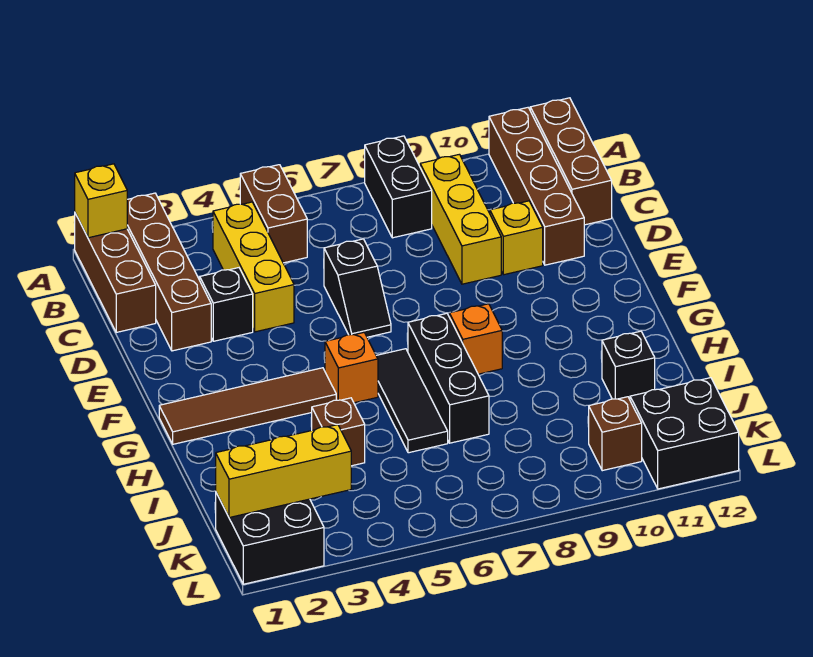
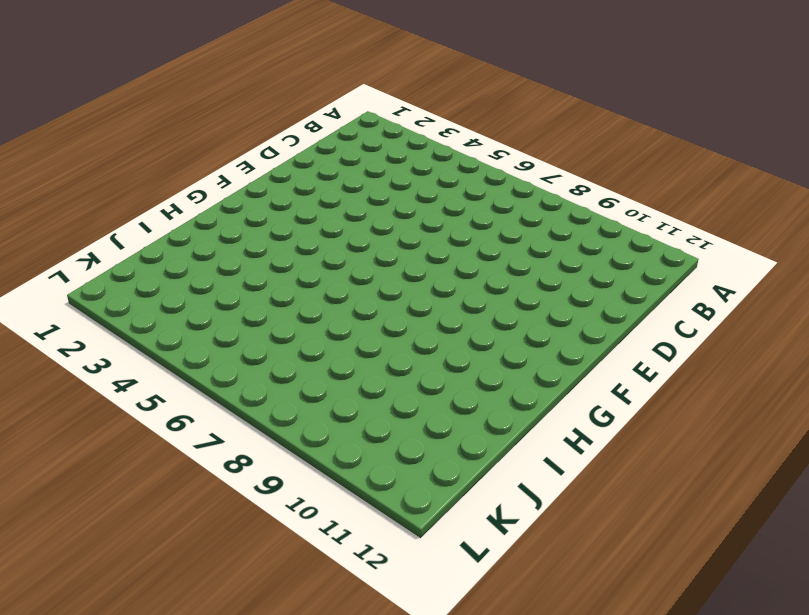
none -> brown brick A1:C1 level 1
none -> brown brick A2:D2 level 1
none -> brown brick A5:B5 level 1

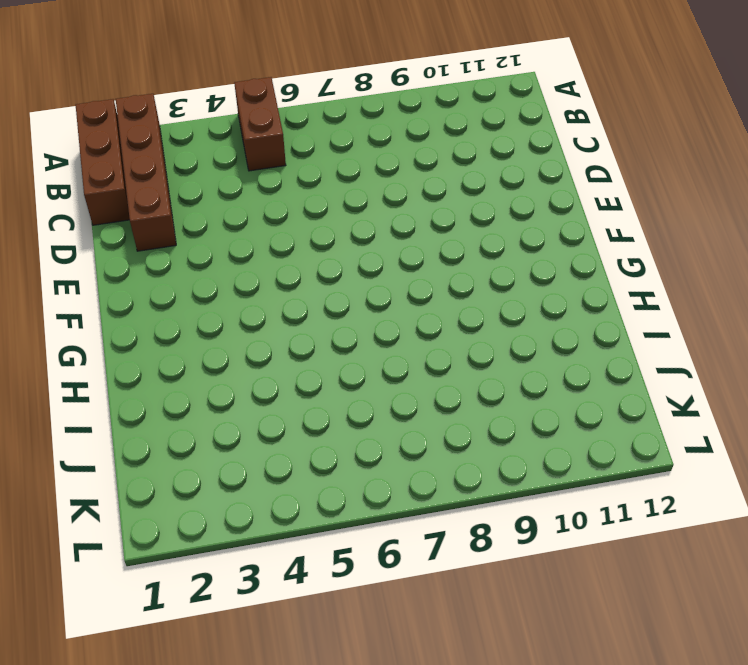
none -> black brick A8:B8 level 1
none -> brown brick A11:D11 level 1
none -> brown brick A12:C12 level 1

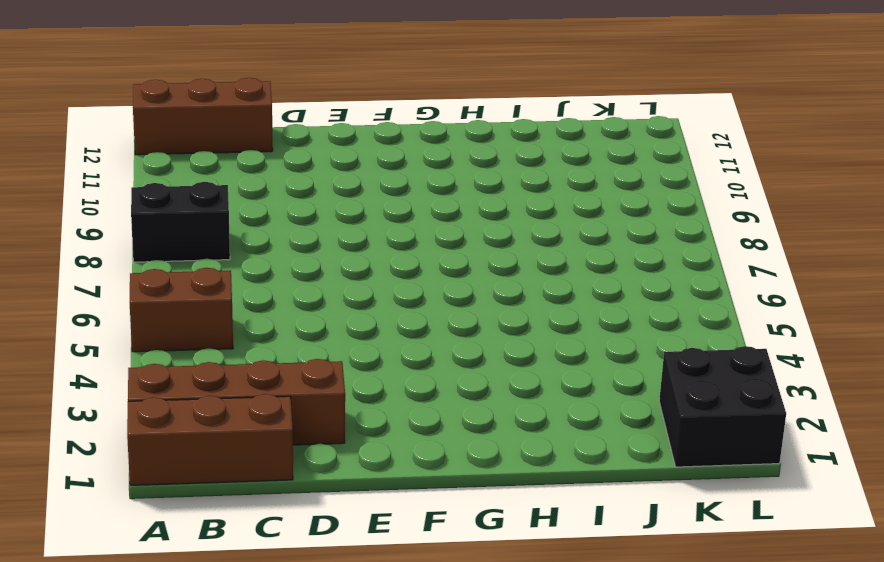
none -> brown brick A11:D11 level 1
none -> yellow brick B4:D4 level 1
none -> yellow brick B9:D9 level 1

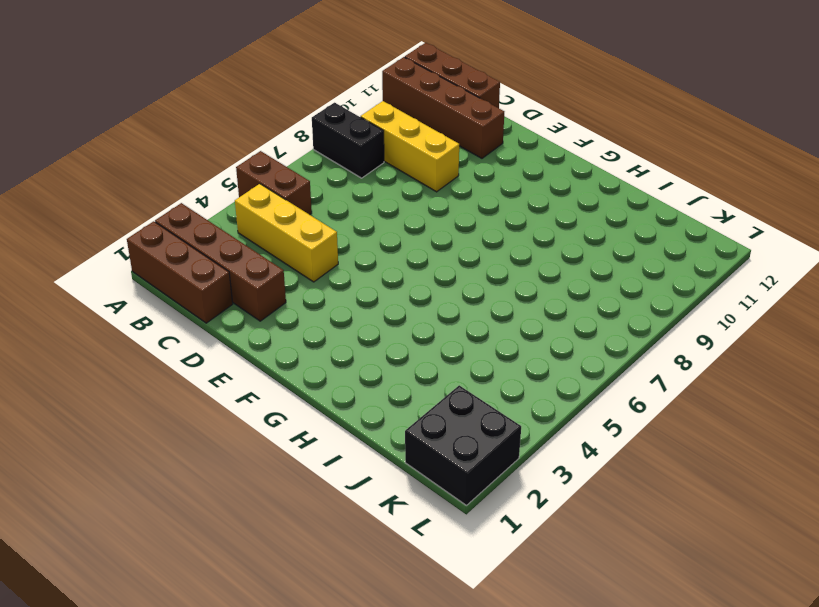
none -> black brick D3 level 1
none -> black slope D6:E6 level 1 top D
none -> yellow brick D10 level 1

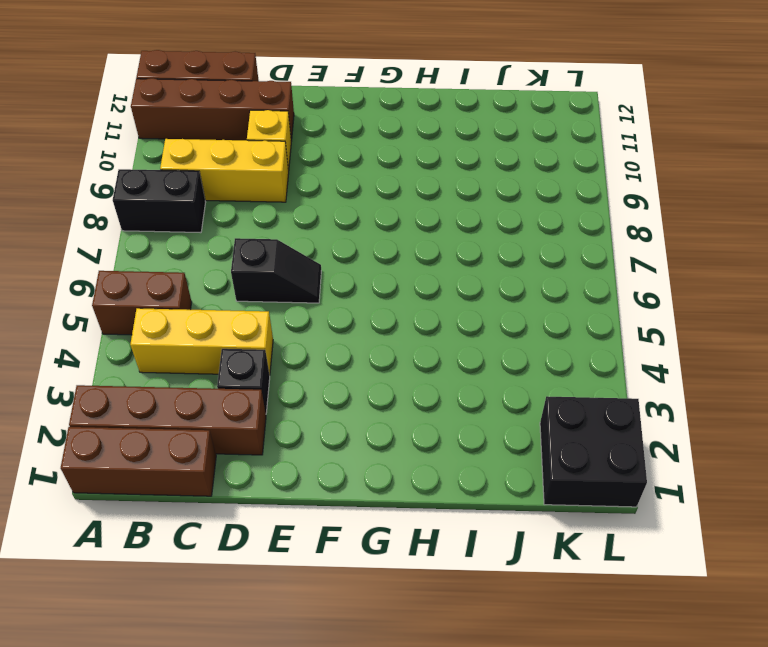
none -> brown tile G1:G4 level 1
none -> orange brick G5 level 1
none -> black tile G6:I6 level 1

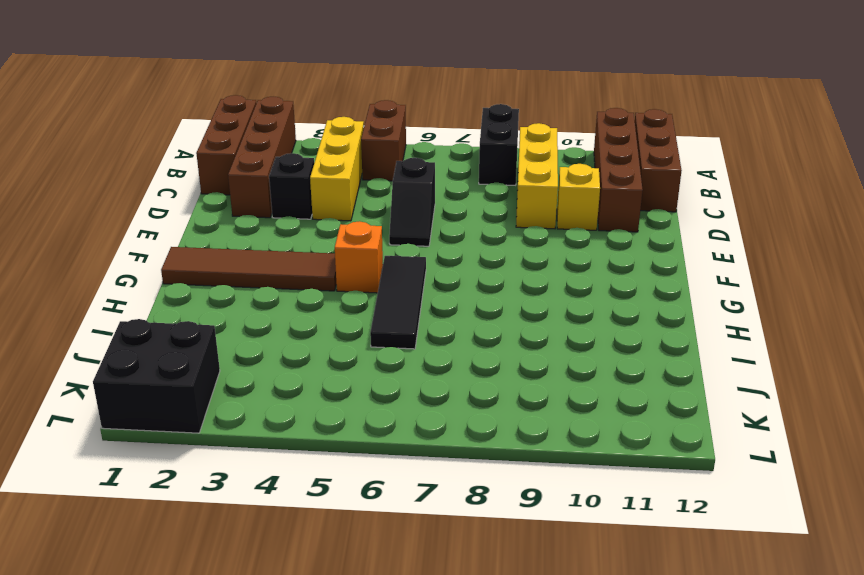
none -> black brick G7:I7 level 1
none -> orange brick G8 level 1
none -> brown brick I4 level 1

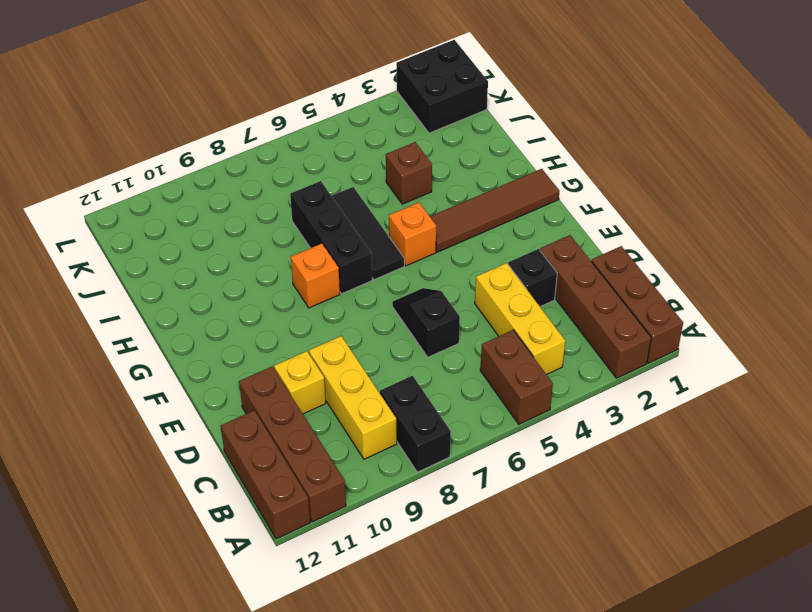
none -> black brick I11 level 1
none -> brown brick K10 level 1
none -> black brick K11:L12 level 1

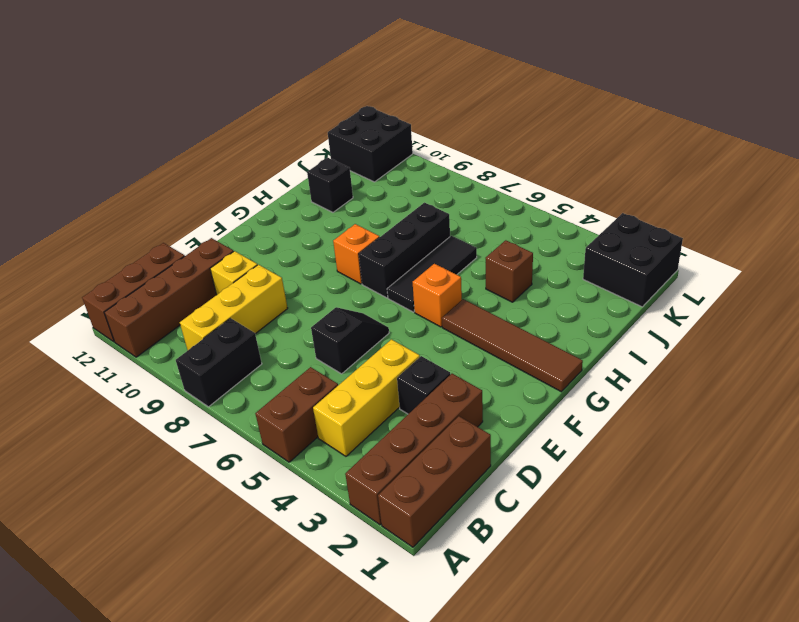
none -> brown brick K10 level 1
none -> yellow brick A1 level 2
none -> yellow brick K1:K3 level 2

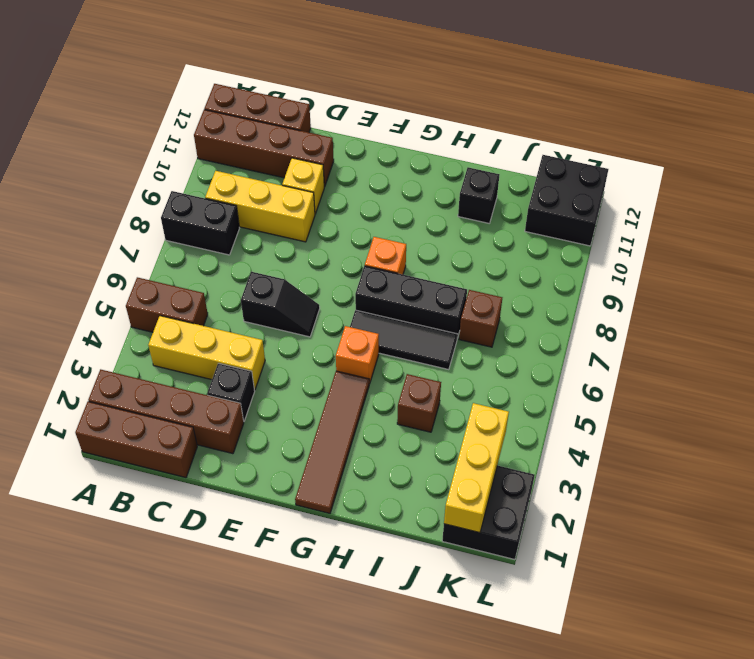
brown brick J7 level 1 -> brown brick K10 level 1
none -> yellow brick A1 level 2

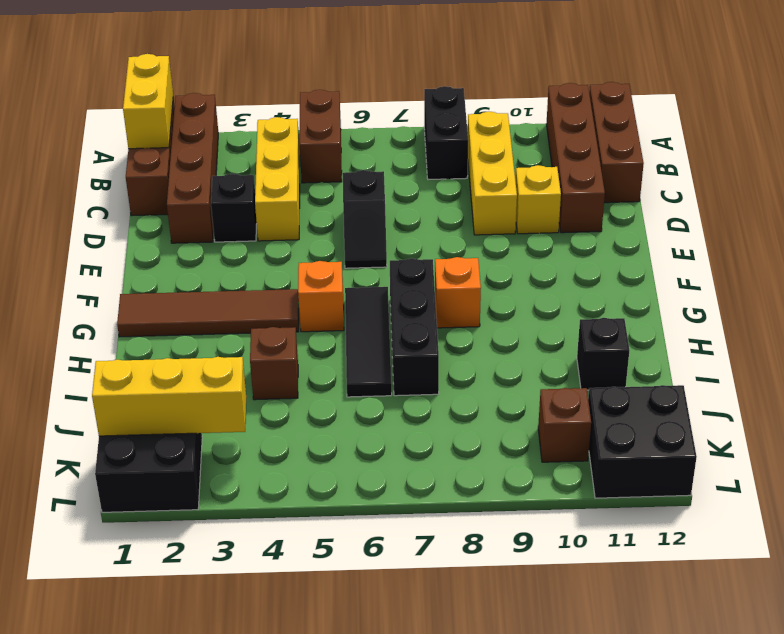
yellow brick A1:B1 level 2 -> yellow brick A1 level 2

